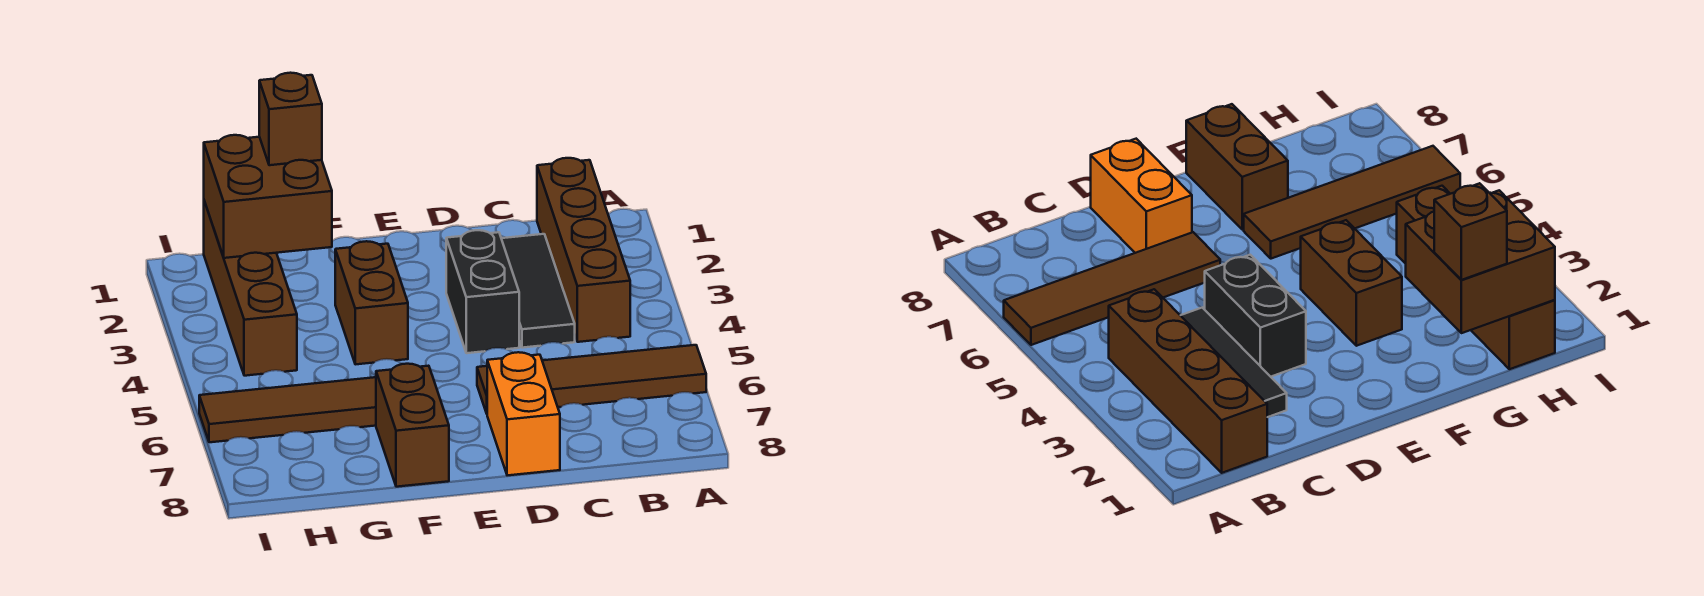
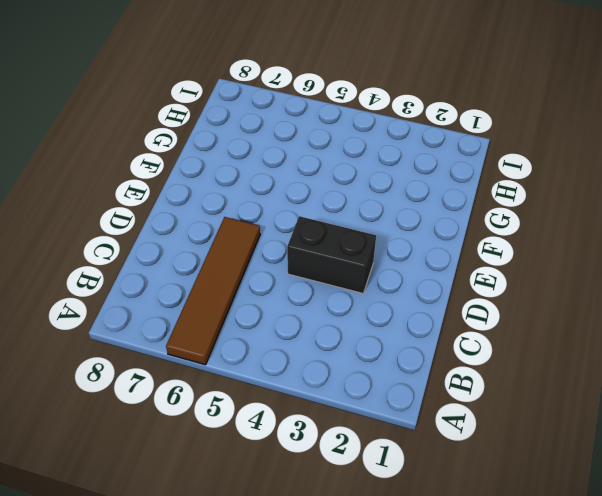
none -> brown brick B1:B4 level 1
none -> black tile C2:C4 level 1

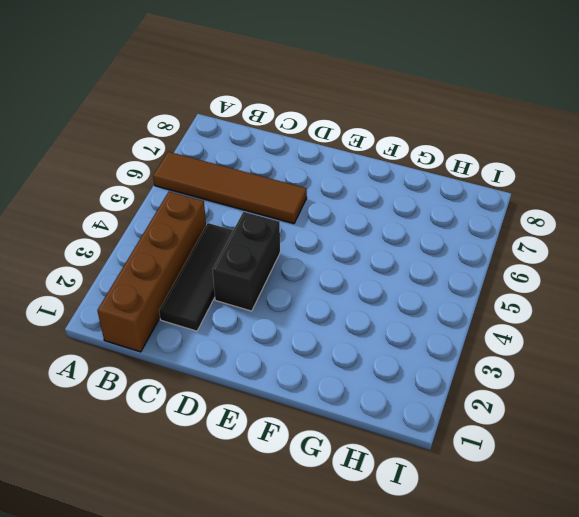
none -> orange brick D7:D8 level 1
none -> brown brick F3:F4 level 1

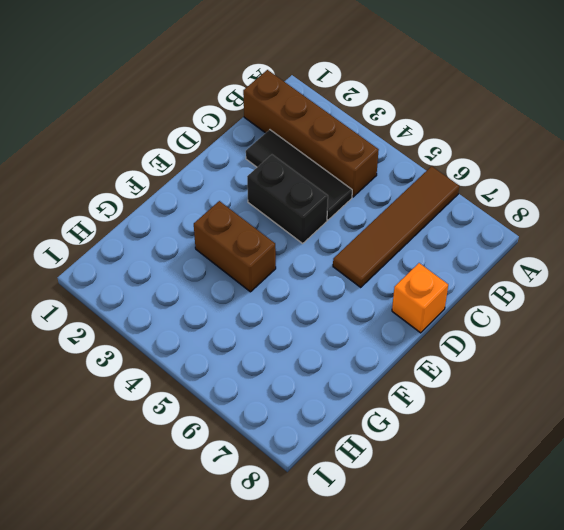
orange brick D8 level 1 -> orange brick D7:D8 level 1
none -> brown tile F6:I6 level 1
none -> brown brick F7:F8 level 1

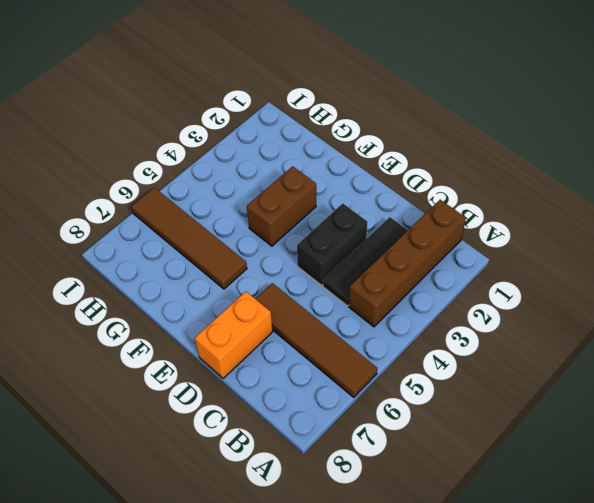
none -> brown brick F7:F8 level 1
none -> brown brick H1:H4 level 1

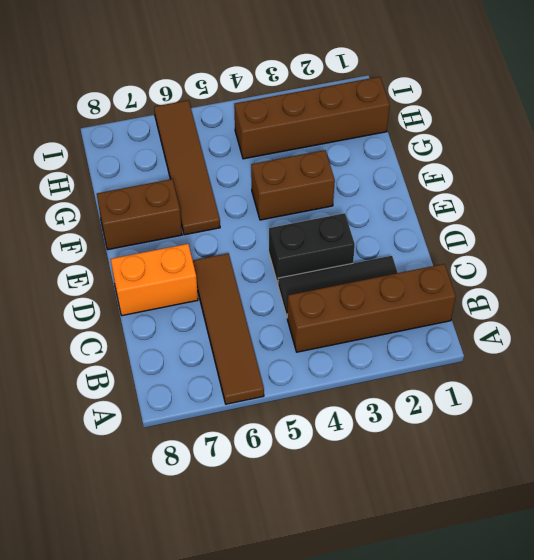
none -> brown brick G1:H2 level 2
none -> brown brick G1 level 3

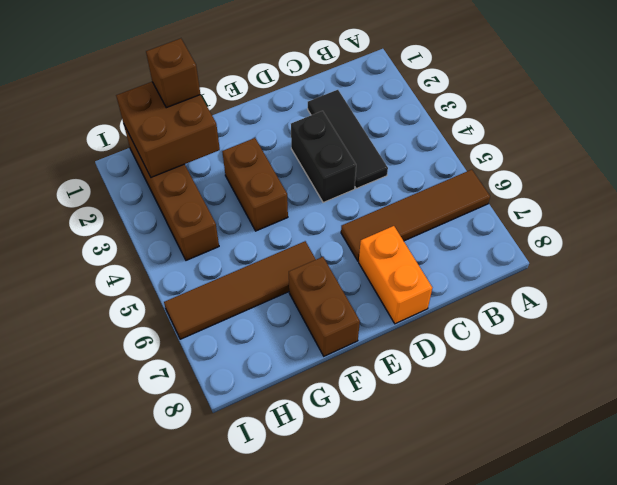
none -> brown brick B1:B4 level 1

